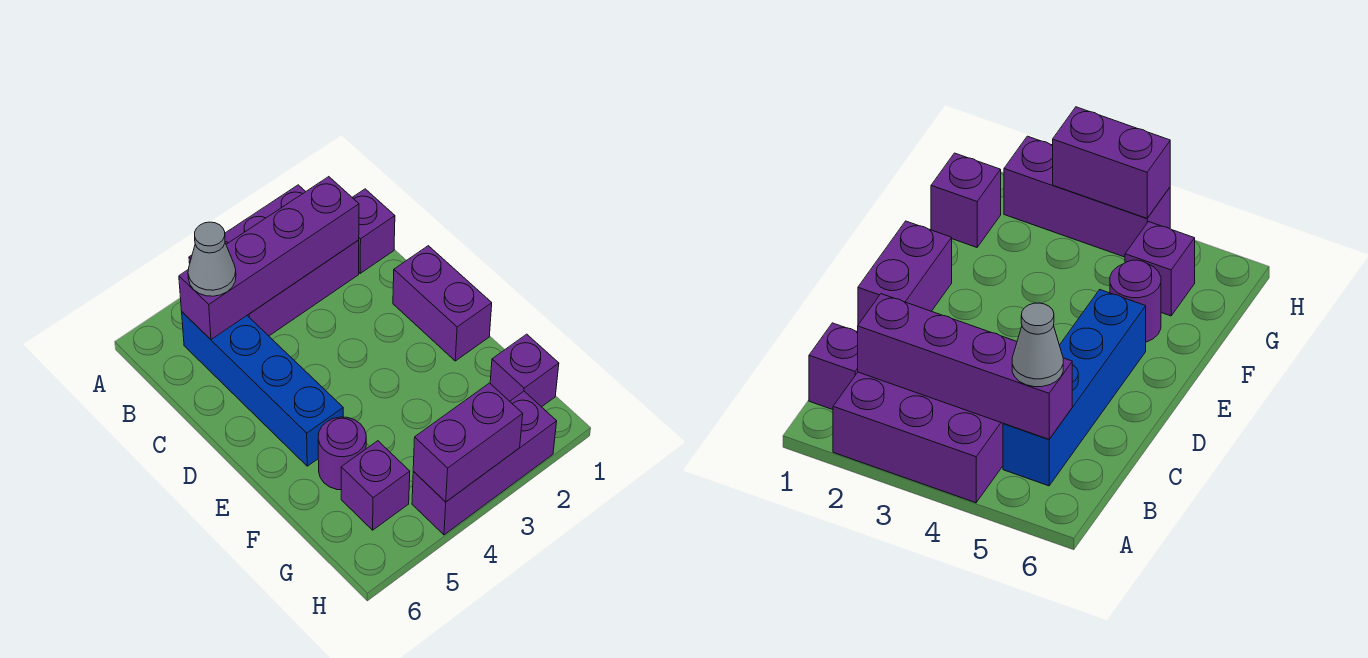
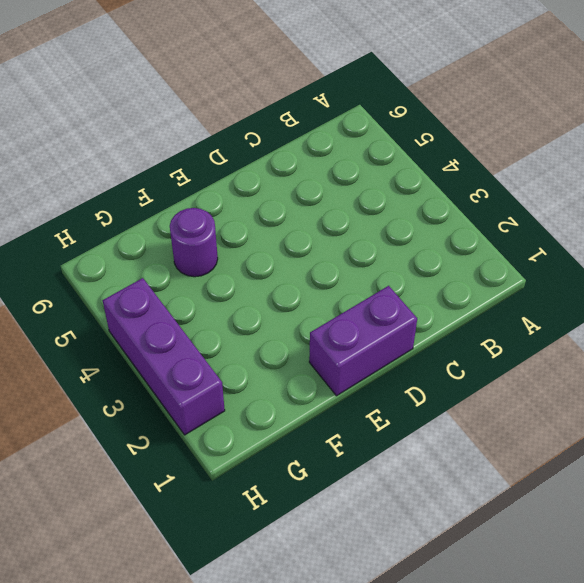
none -> purple brick A2:B4 level 1
none -> purple brick B1 level 1

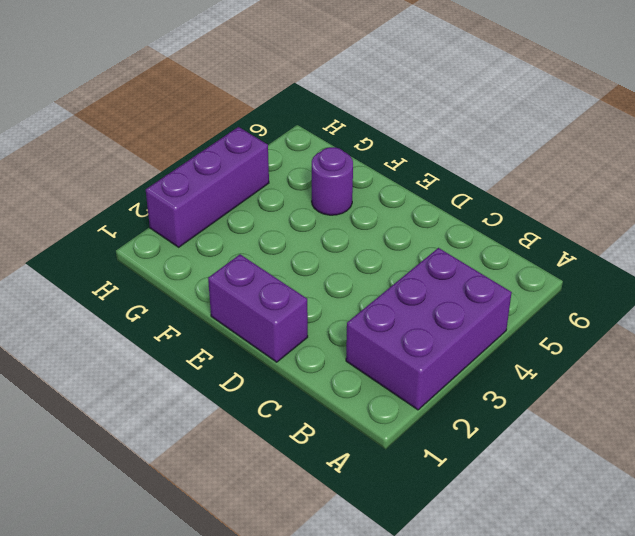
none -> purple brick B1 level 1
none -> blue brick B5:E5 level 1

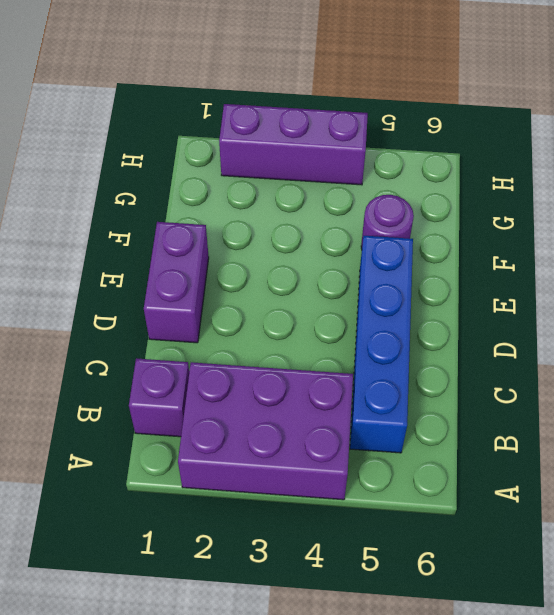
none -> purple brick G1 level 1
none -> purple brick G5 level 1

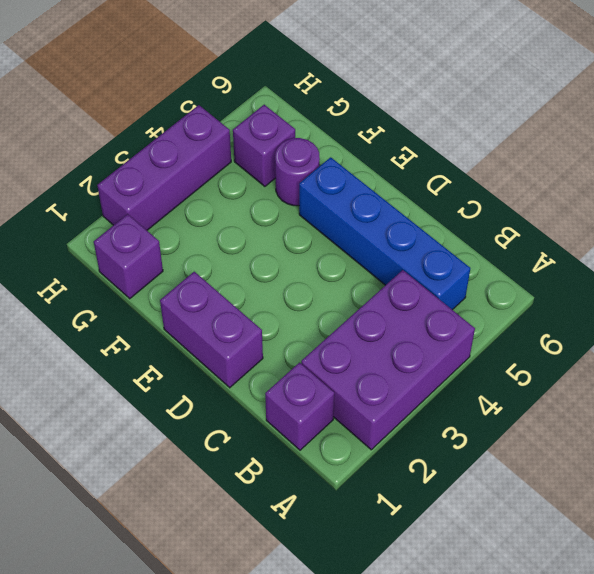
none -> purple brick B2:B5 level 2
none -> purple brick H3:H4 level 2

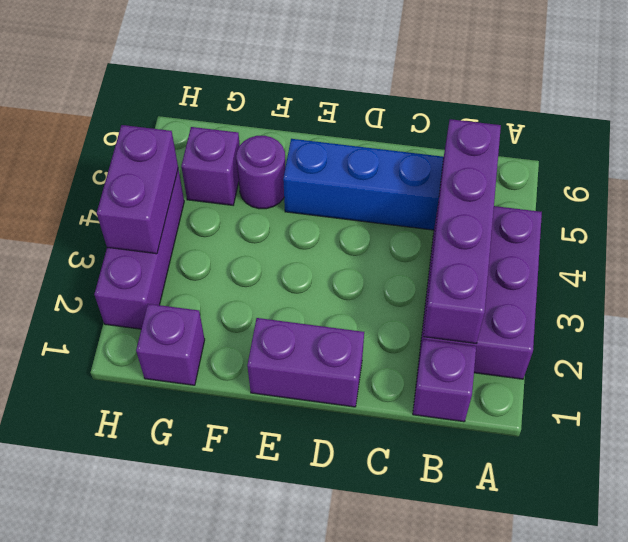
none -> grey cone B5 level 3

